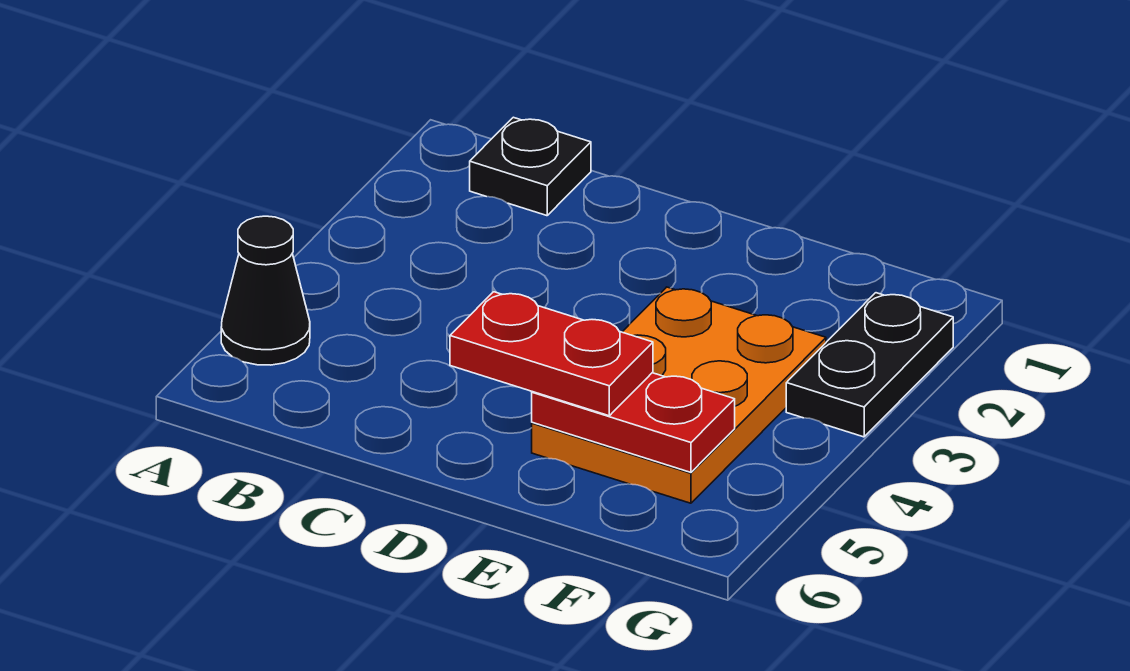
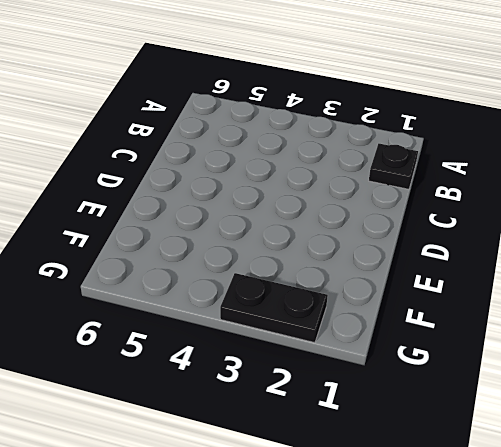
none -> black cone A5 level 1
none -> orange plate E3:F5 level 1

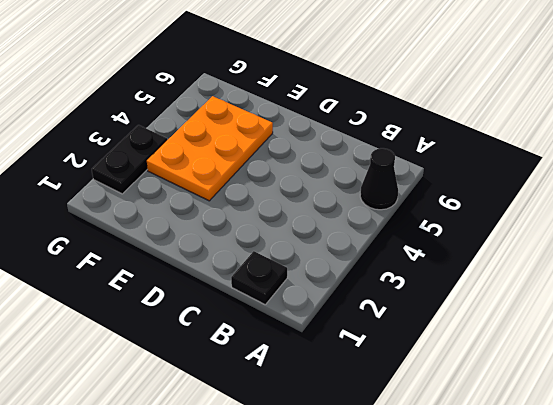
none -> red plate E5:F5 level 2
none -> red plate D5:E5 level 3

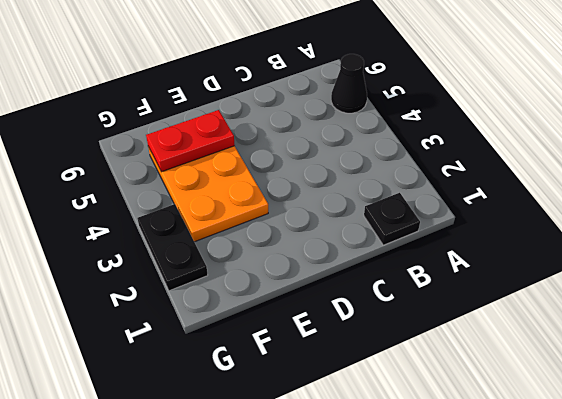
none -> red plate D5:E5 level 3

